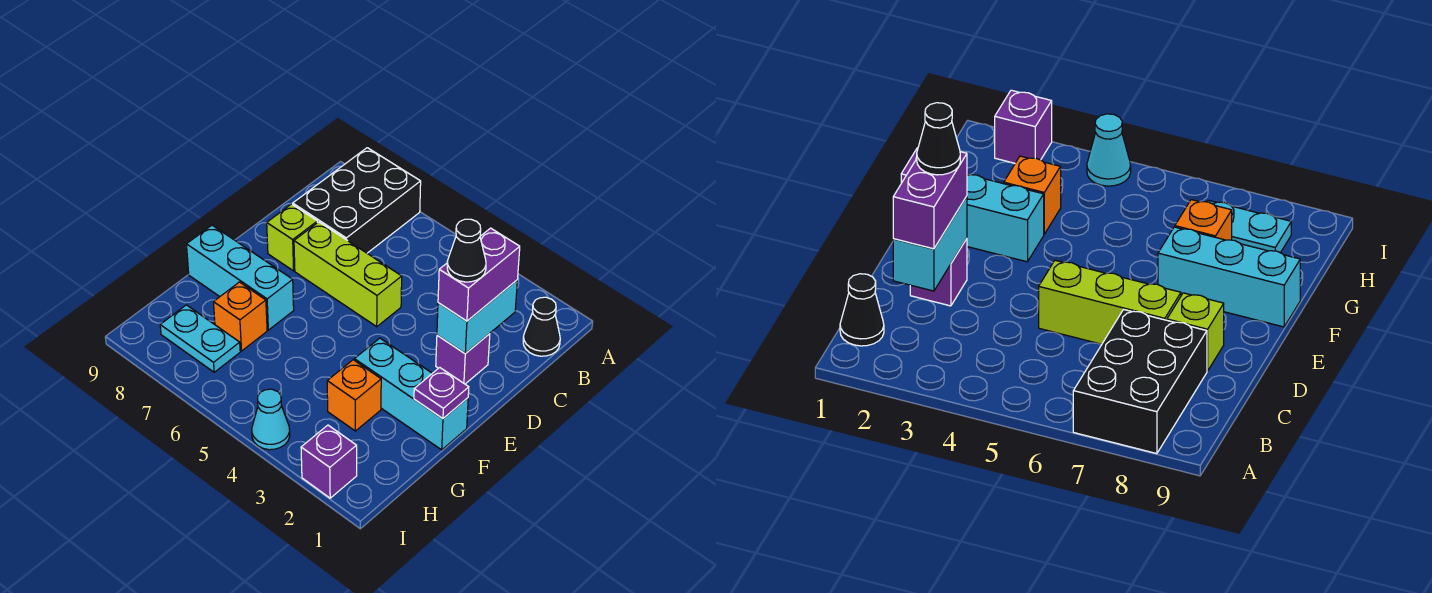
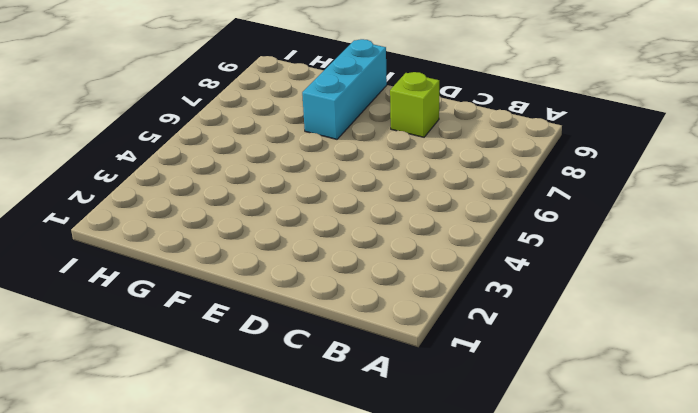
none -> black brick A7:C8 level 1
none -> black cone B1 level 1
none -> purple brick D2 level 1

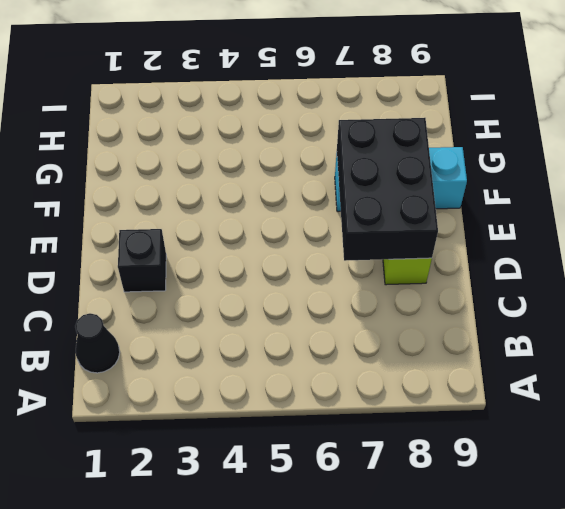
black brick D2 level 1 -> purple brick D2 level 1
black brick D7:F8 level 2 -> black brick A7:C8 level 1
none -> lime brick D5:D7 level 1
none -> cyan brick F1:F3 level 1
none -> orange brick G3 level 1

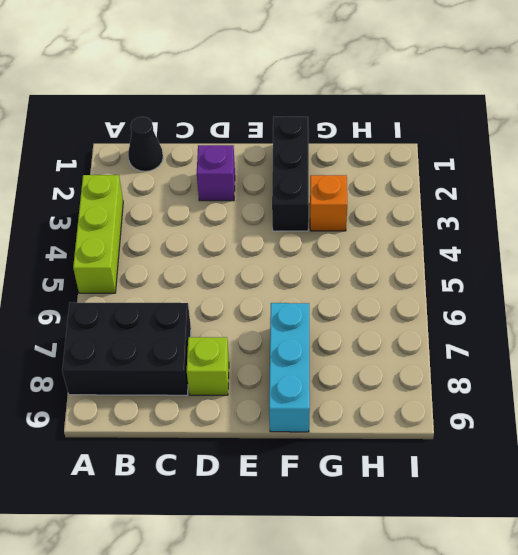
lime brick A3:A5 level 1 -> lime brick D5:D7 level 1
black brick F1:F3 level 1 -> cyan brick F1:F3 level 1
none -> orange brick G7 level 1
none -> cyan plate H7:H8 level 1
none -> purple brick I2 level 1

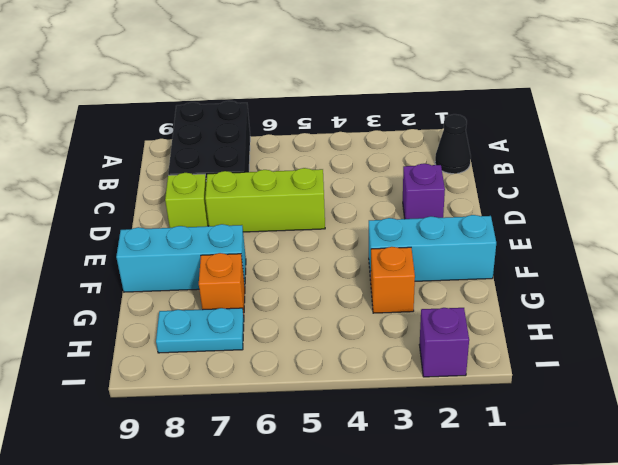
none -> cyan cone I4 level 1
none -> cyan brick C2:D2 level 2
none -> purple plate F1 level 2

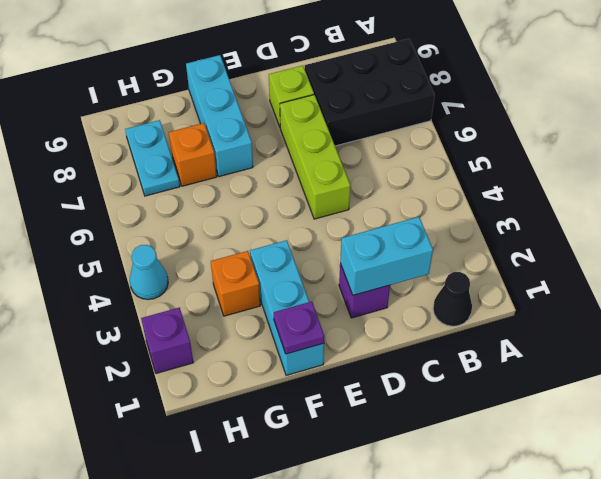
none -> purple brick C2:D2 level 3
none -> black cone D2 level 4

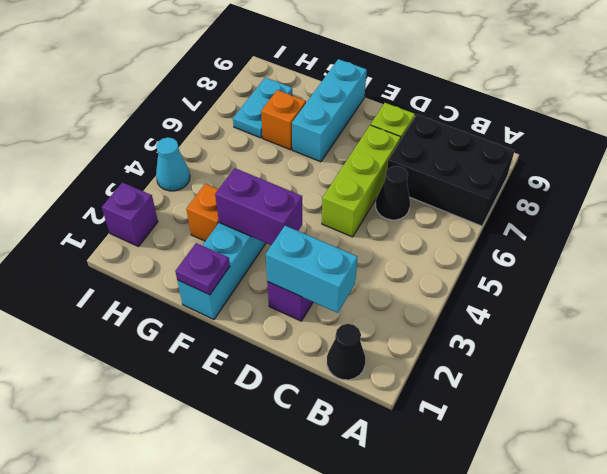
black cone C6 level 1 -> black cone D2 level 4
purple brick E3:F3 level 2 -> purple brick C2:D2 level 3

